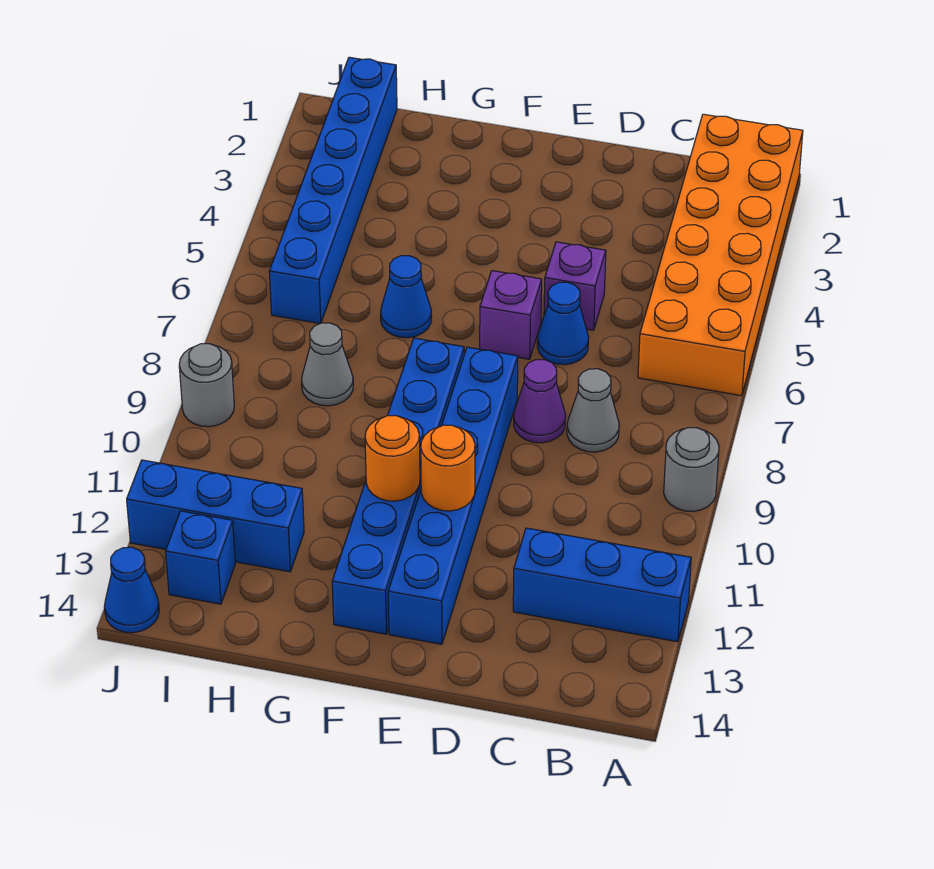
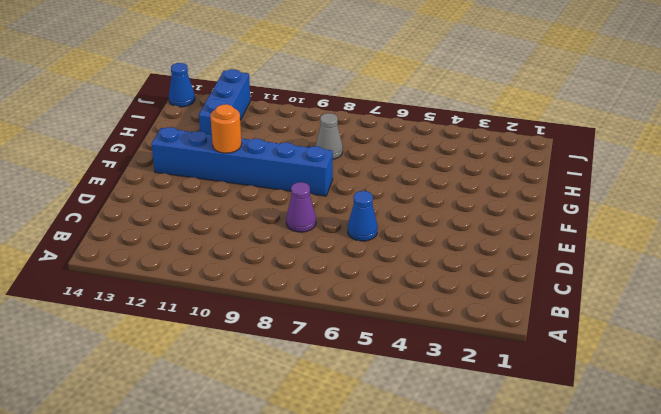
none -> orange brick A1:B6 level 1
none -> grey round brick A9 level 1
none -> blue brick A12:C12 level 1

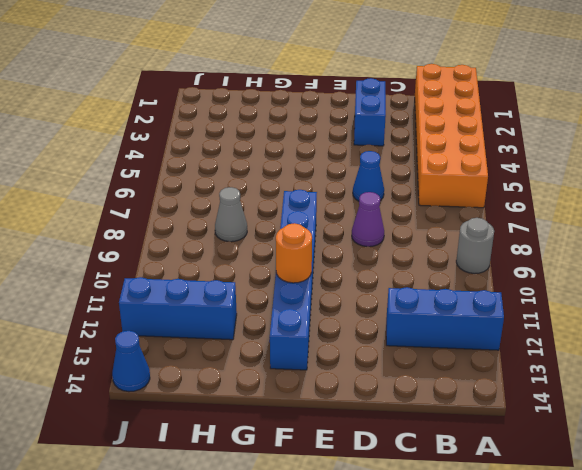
blue brick D2:D3 level 1 -> none
none -> grey cone C8 level 1
none -> purple brick D5 level 1
none -> purple brick E6 level 1

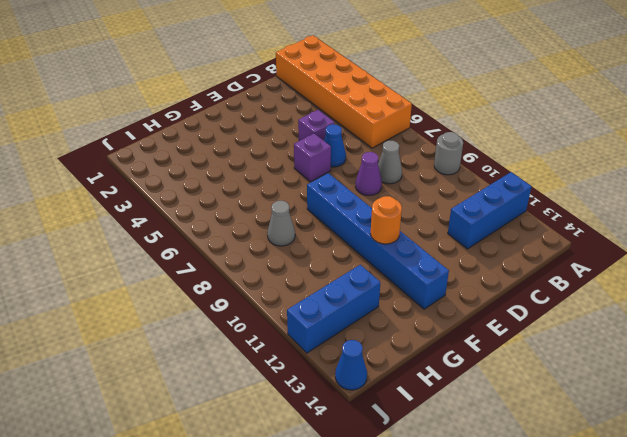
none -> blue brick E8:E13 level 1
none -> blue cone G6 level 1
none -> blue brick I1:I6 level 1

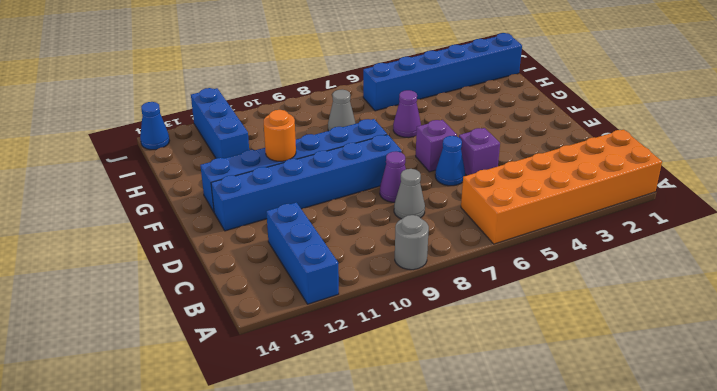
purple cone G6 level 1 -> blue cone G6 level 1
none -> blue brick I13 level 1
none -> grey round brick J9 level 1
none -> orange round brick E11 level 2

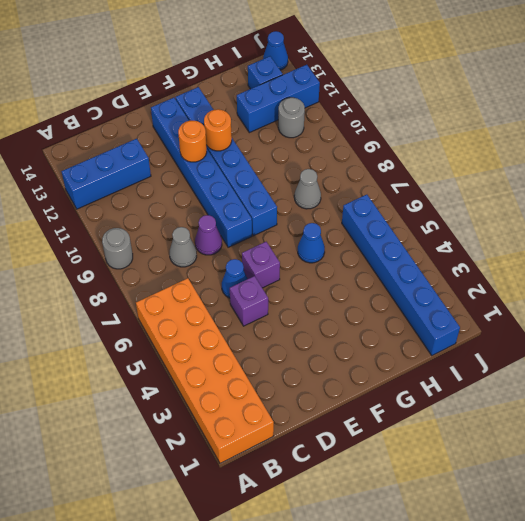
grey round brick I11 level 1 -> grey round brick J9 level 1

